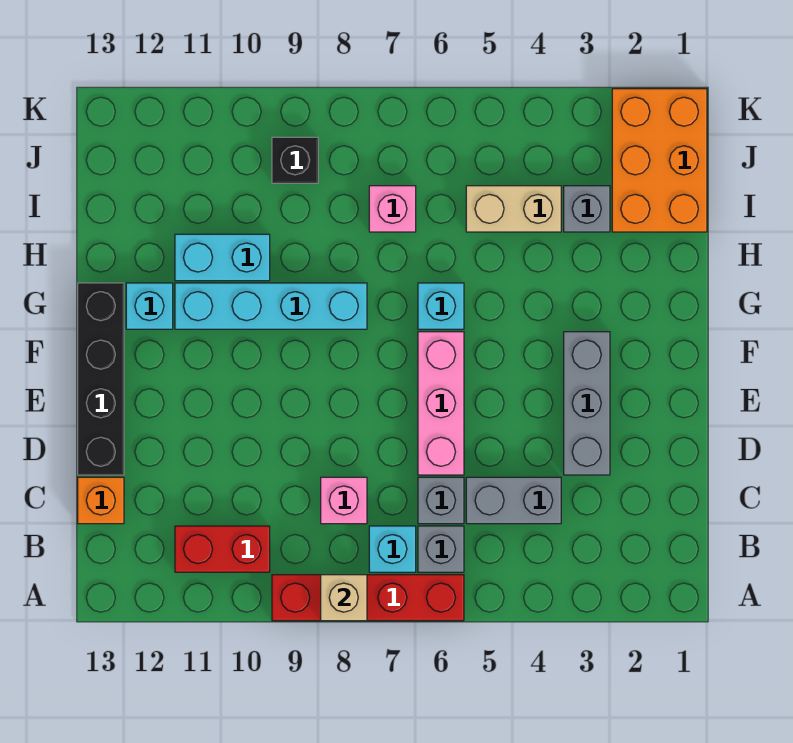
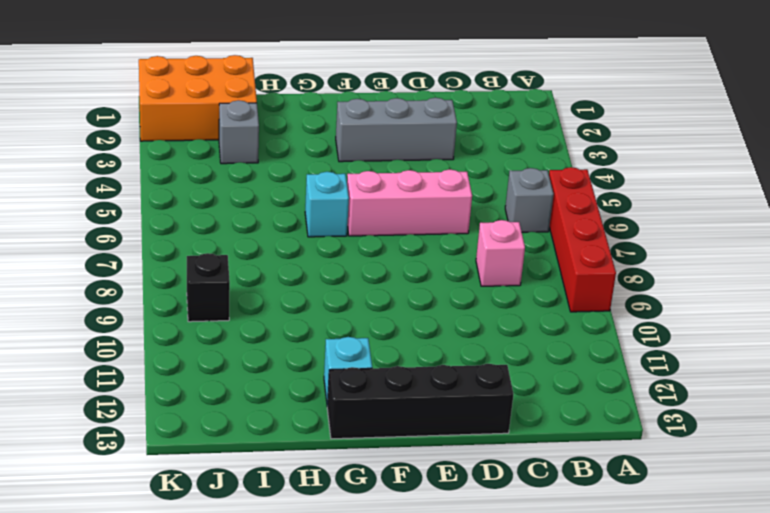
none -> cyan brick B7 level 1
none -> red brick B10:B11 level 1
none -> grey brick C4:C5 level 1

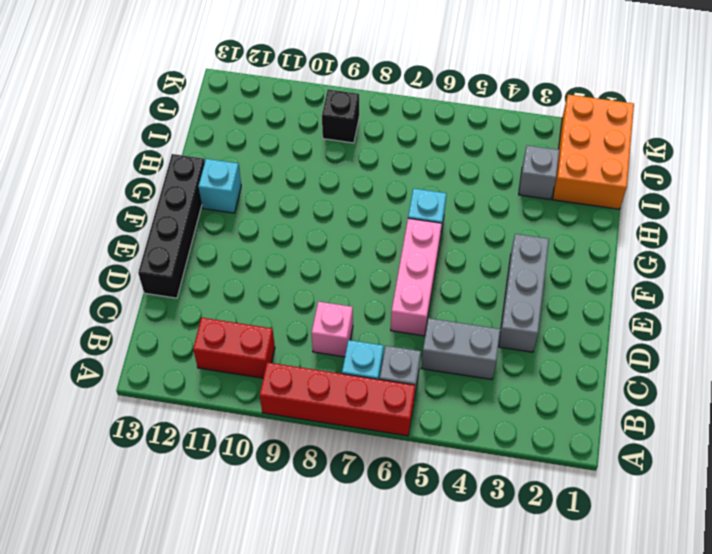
none -> grey brick C6 level 1
none -> orange brick C13 level 1
none -> cyan brick G8:G11 level 1

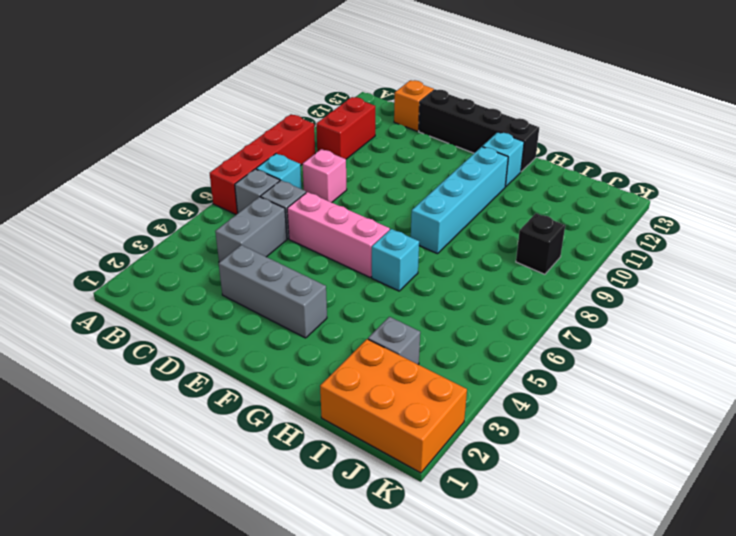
none -> cyan brick H10:H11 level 1
none -> tan brick I4:I5 level 1
none -> pink brick I7 level 1

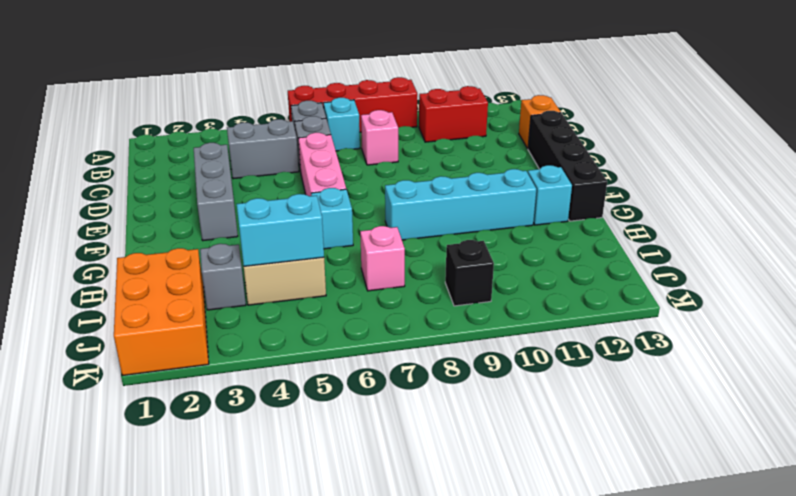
cyan brick I4:I5 level 2 -> cyan brick H10:H11 level 1
none -> tan brick A8 level 2

